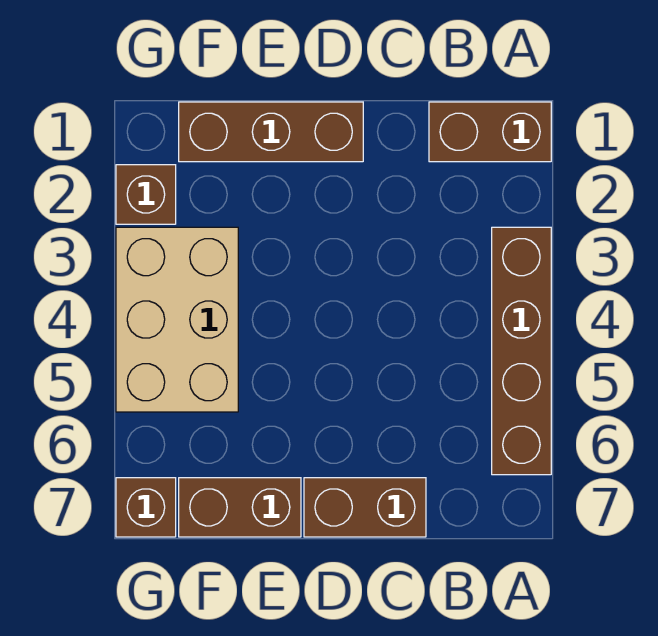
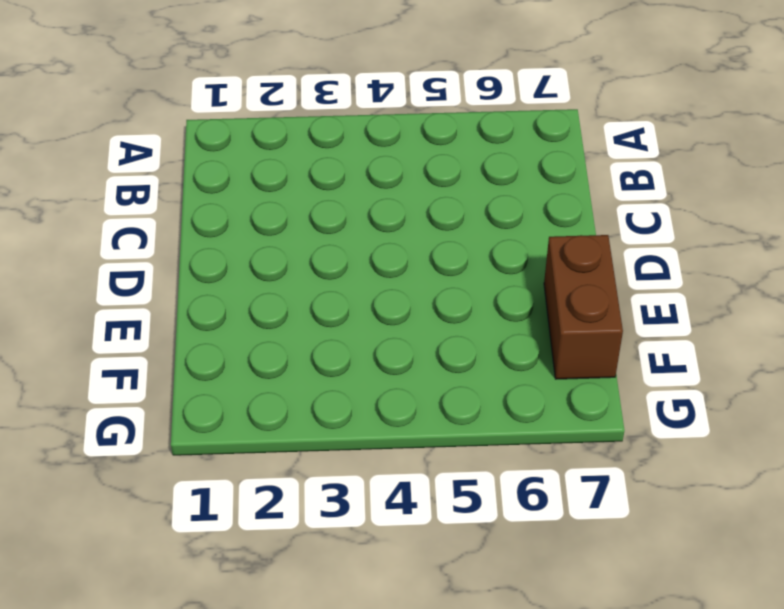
none -> brown brick A1:B1 level 1
none -> brown brick A3:A6 level 1

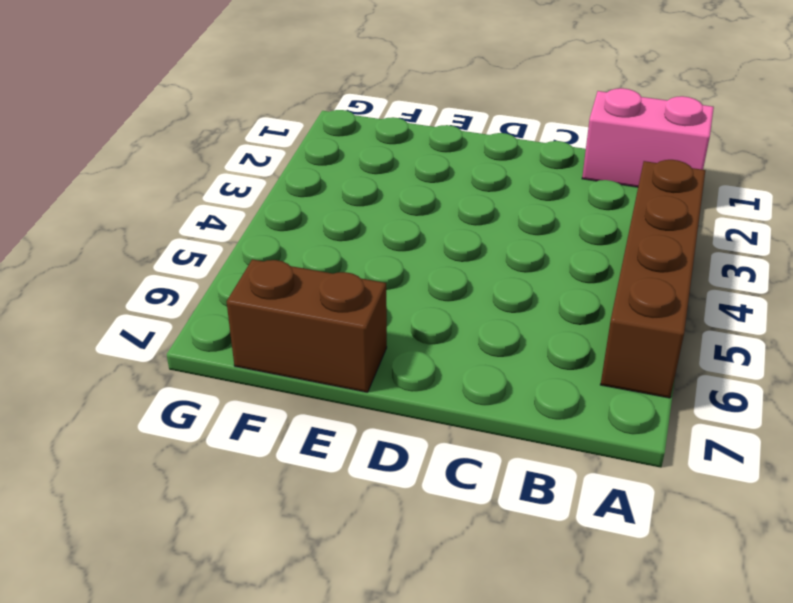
pink brick A1:B1 level 1 -> brown brick A1:B1 level 1
none -> brown brick C7:D7 level 1
none -> brown brick D1:F1 level 1

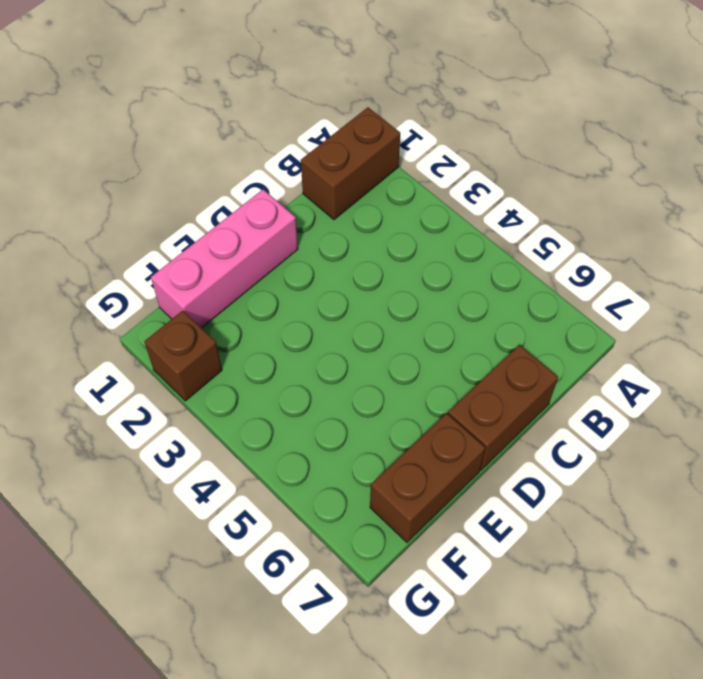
pink brick D1:F1 level 1 -> brown brick D1:F1 level 1
none -> brown brick A3:A6 level 1
none -> tan brick F3:G5 level 1

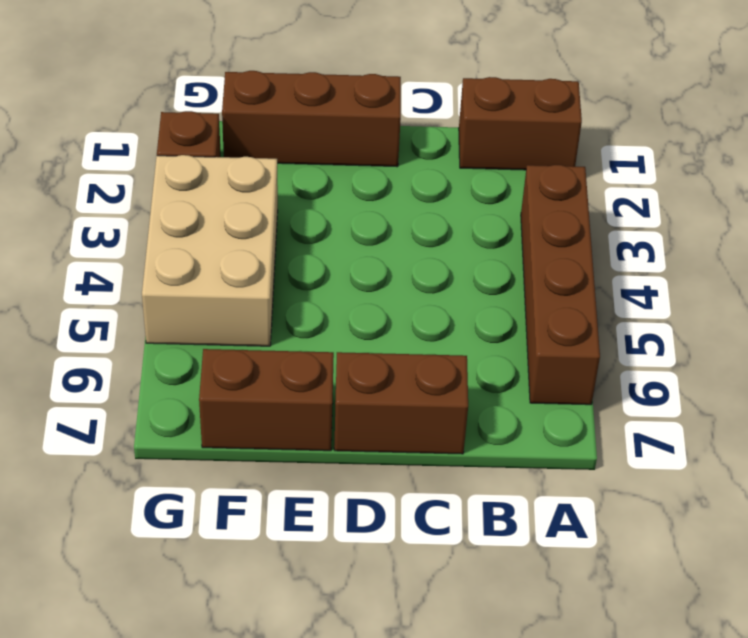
none -> brown brick G7 level 1

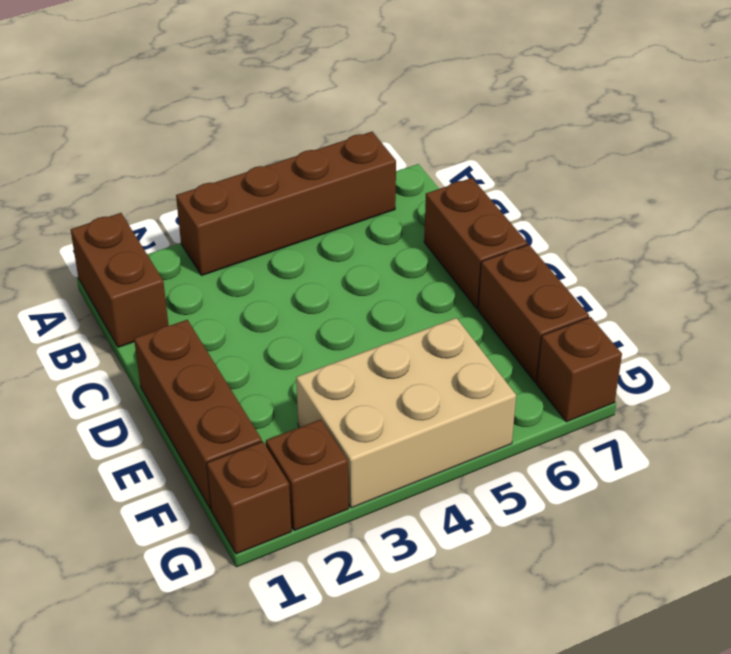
brown brick G1 level 1 -> none

